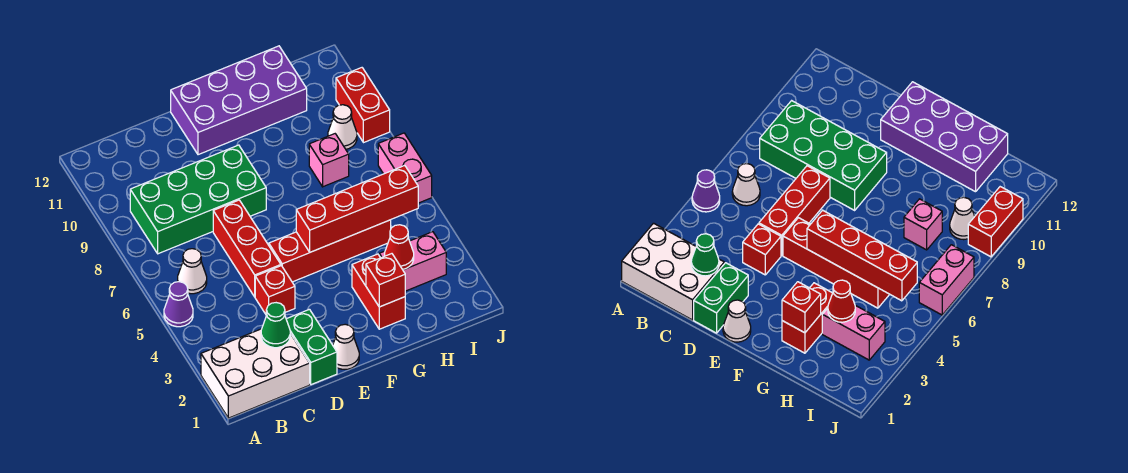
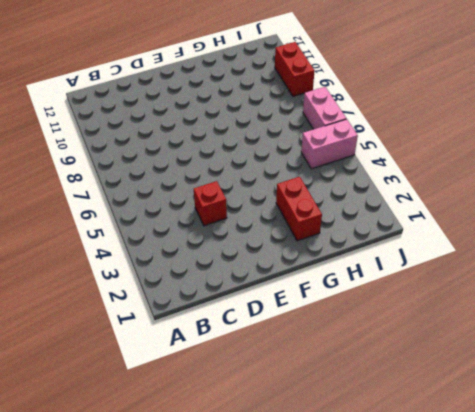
pink brick I5:J5 level 1 -> pink brick H3:I3 level 1
none -> white brick A1:C2 level 1
none -> purple cone A5 level 1
none -> white cone B6 level 1

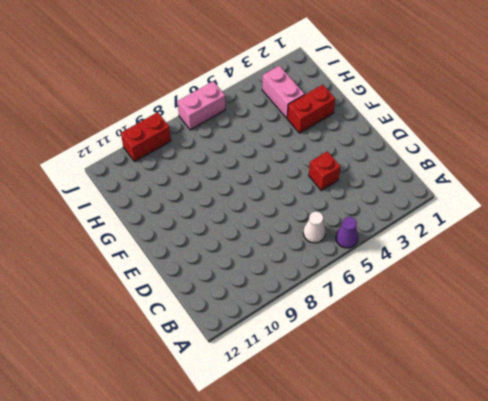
none -> white brick A1:C2 level 1
none -> green brick B8:E9 level 1
none -> green brick D1:D2 level 1

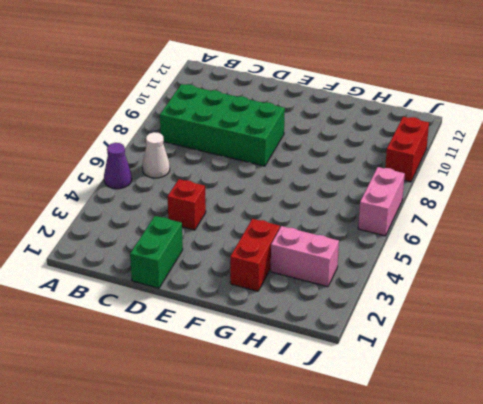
none -> white brick A1:C2 level 1
none -> red brick D5:D7 level 1
none -> white cone E1 level 1

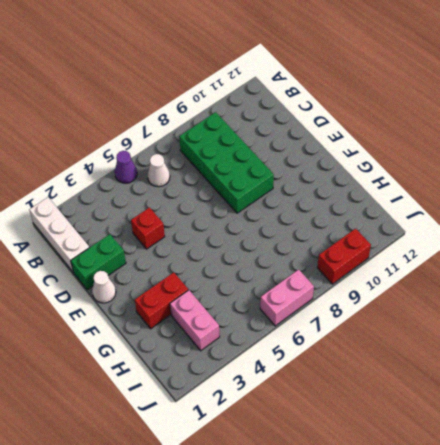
white brick A1:C1 level 1 -> white brick A1:C2 level 1
none -> red brick D5:D7 level 1
none -> red brick E5:H5 level 1
none -> purple brick E11:H12 level 1

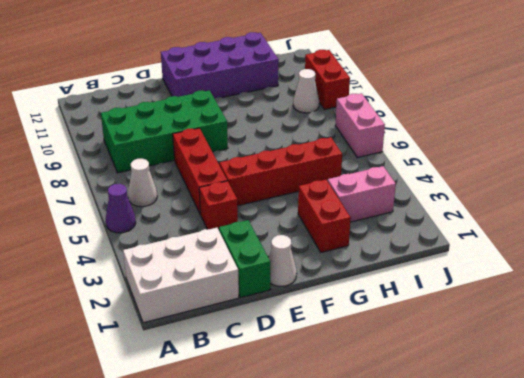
none -> pink brick H8 level 1
none -> green cone C2 level 2
none -> red brick F5:I5 level 2

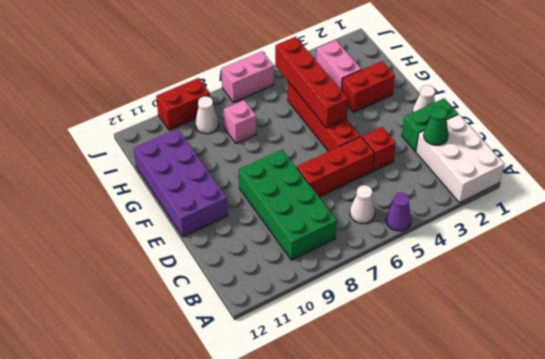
none -> red brick G2 level 2
none -> red cone H3 level 2

